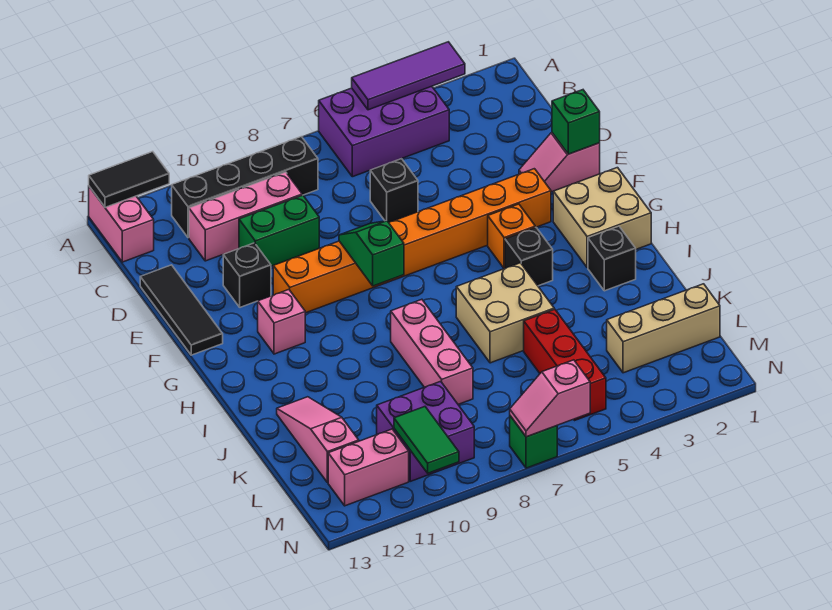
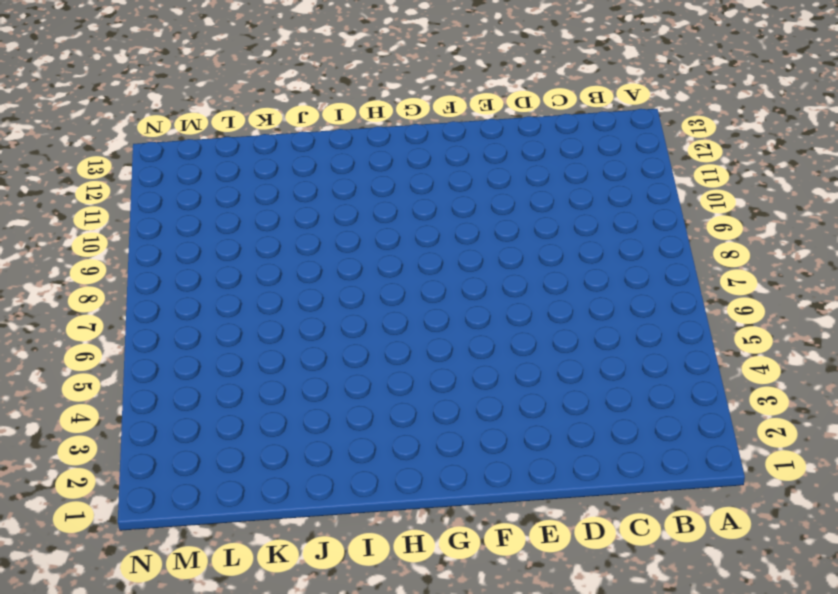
none -> purple brick A4:B6 level 1
none -> pink brick A13:B13 level 1
none -> black brick B8:B11 level 1

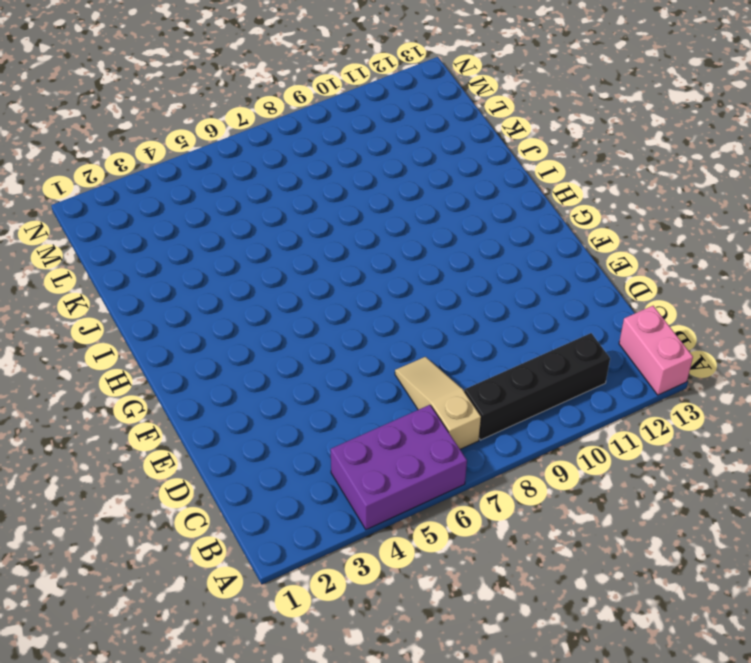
tan slope B7:D7 level 1 top B -> none
none -> pink brick C9:C11 level 1
none -> black brick D6 level 1
none -> green brick D9:D10 level 1

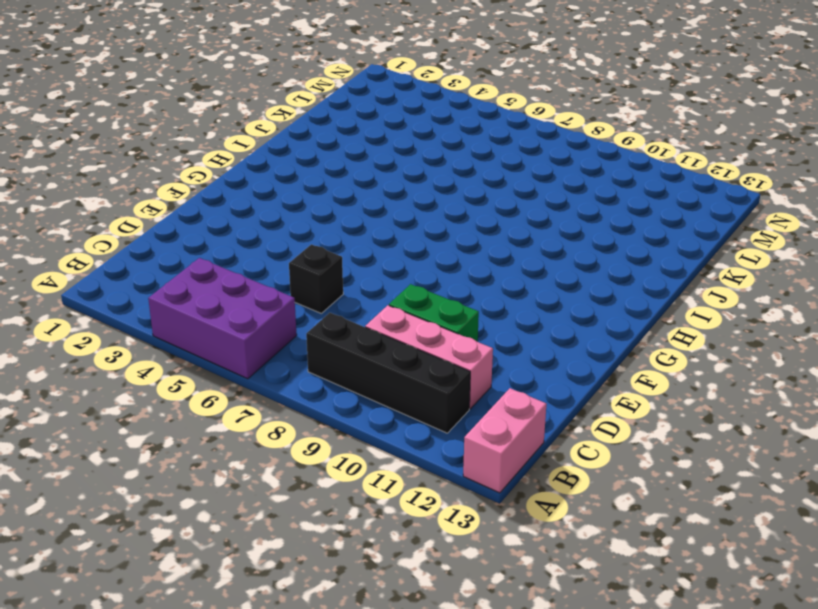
none -> black tile D13:F13 level 1
none -> pink slope E1:E2 level 1 top 1
none -> black brick E11 level 1

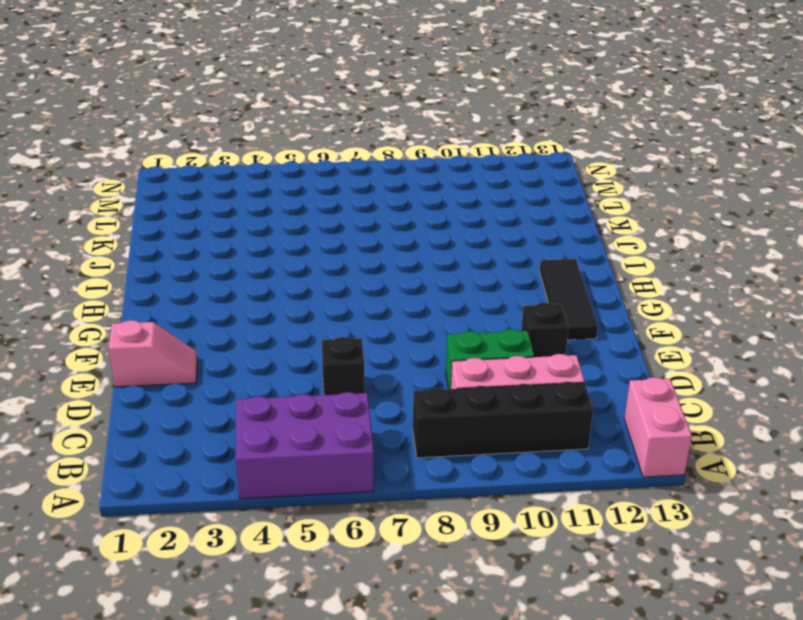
black tile F12:H12 level 1 -> black tile D13:F13 level 1
none -> orange brick F3:F10 level 1
none -> tan brick G1:H2 level 1
none -> orange brick G4 level 1

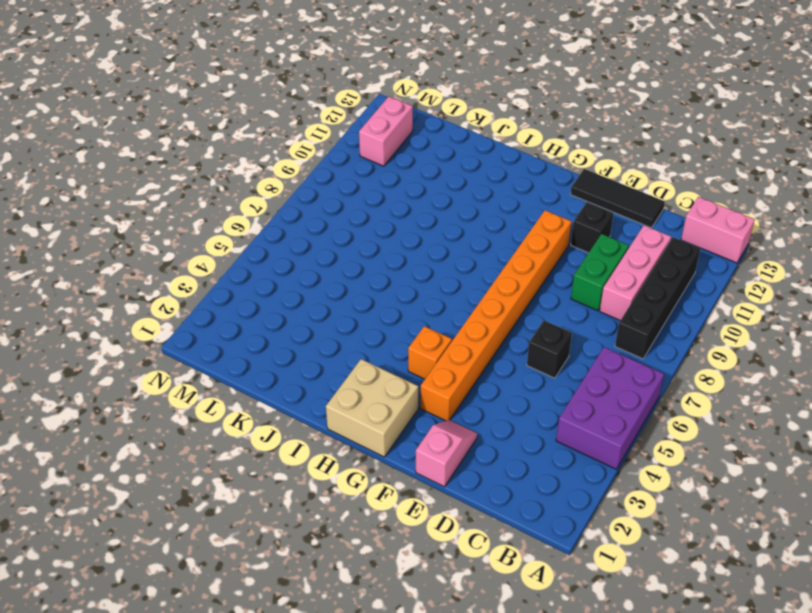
none -> pink brick G11 level 1
none -> black brick H4 level 1
none -> black brick I2 level 1

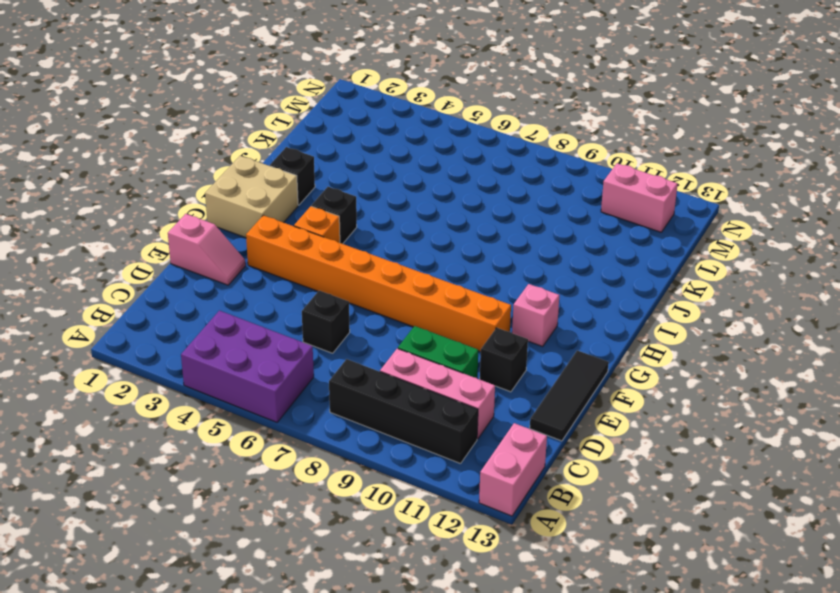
none -> tan brick I5:J6 level 1
none -> pink brick I8:K8 level 1
none -> pink slope J12:L12 level 1 top L

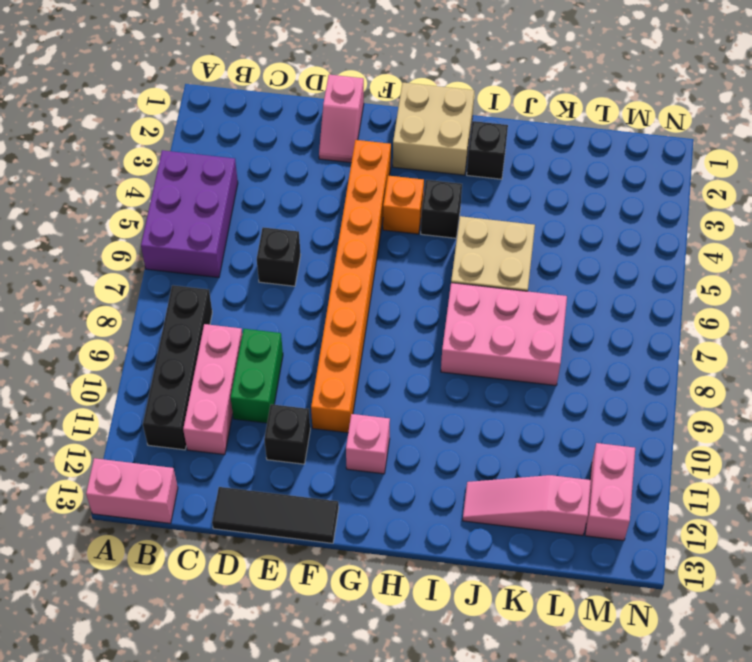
pink brick I7:K8 level 1 -> pink brick I8:K8 level 1
none -> red brick K5:M5 level 1
none -> tan brick L1:L3 level 1
none -> purple brick L9:M10 level 1

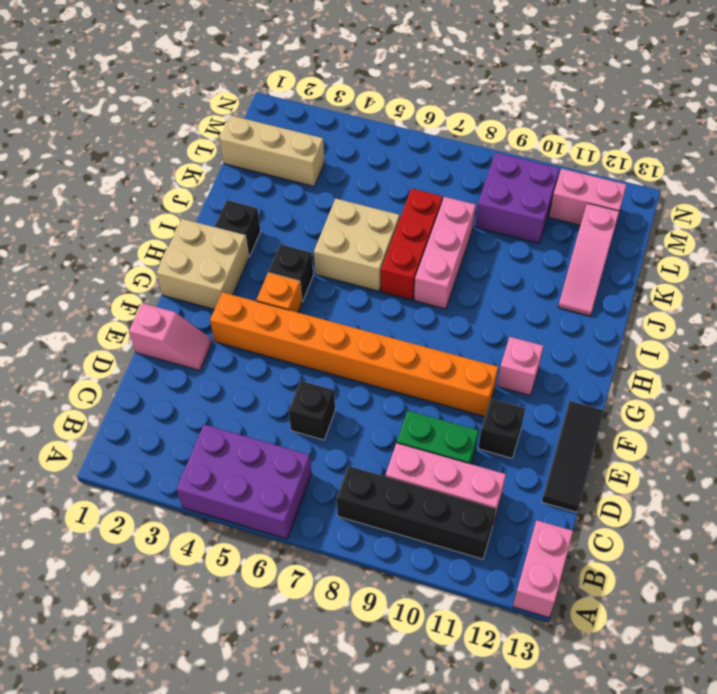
red brick I7:K7 level 1 -> red brick K5:M5 level 1
none -> green brick N7 level 1
none -> purple tile A3:A5 level 2
none -> black tile A12:A13 level 2

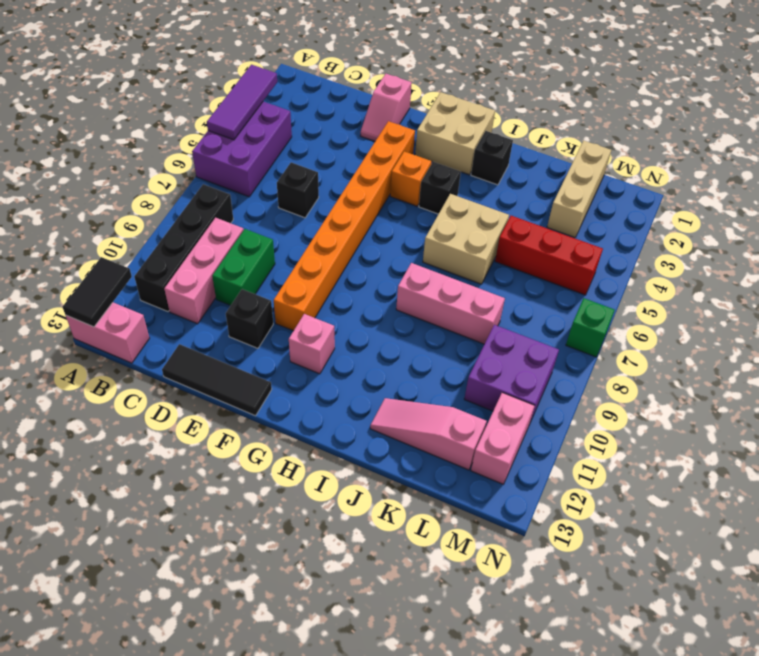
none -> green brick E1 level 2
none -> green slope F8:G8 level 2 top G
none -> green tile M10:N10 level 2

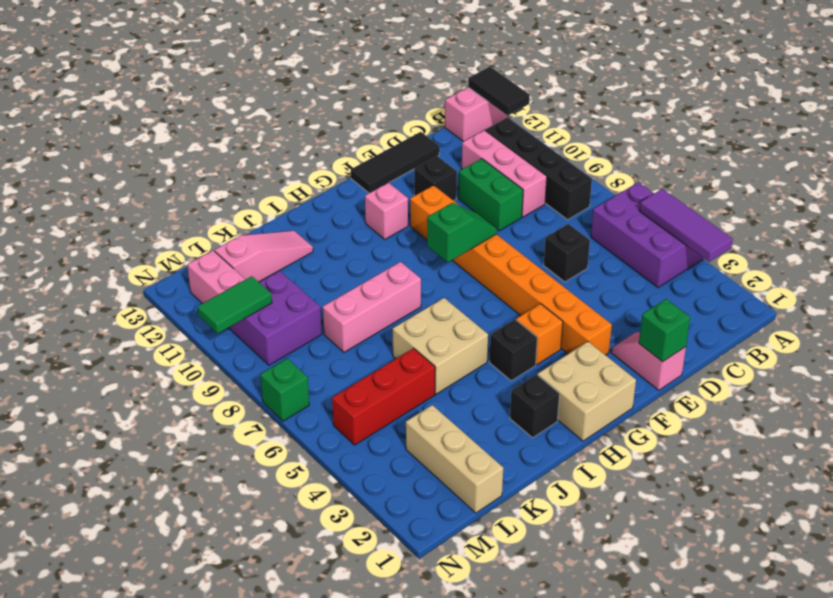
none -> pink slope N6:N7 level 2 top 6

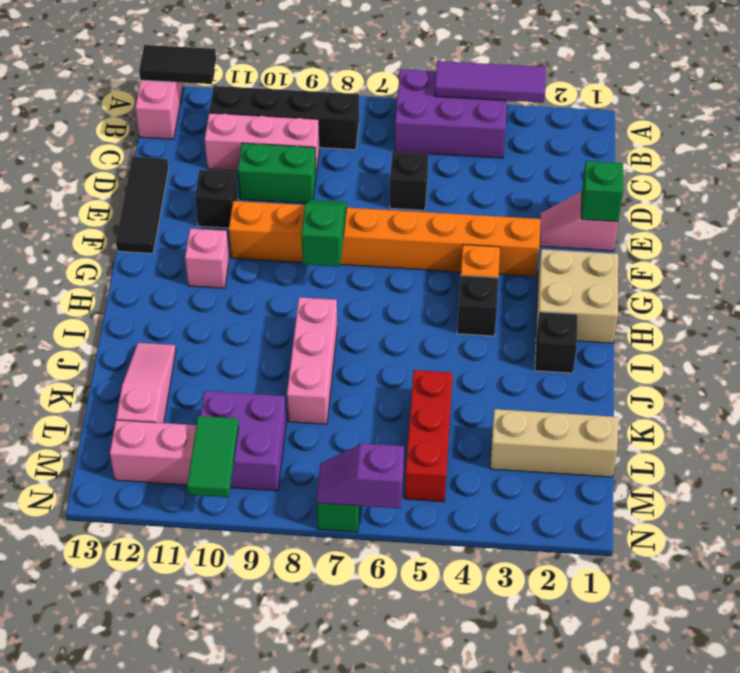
purple slope N6:N7 level 2 top 6 -> pink slope N6:N7 level 2 top 6
none -> tan brick I5:J6 level 1

